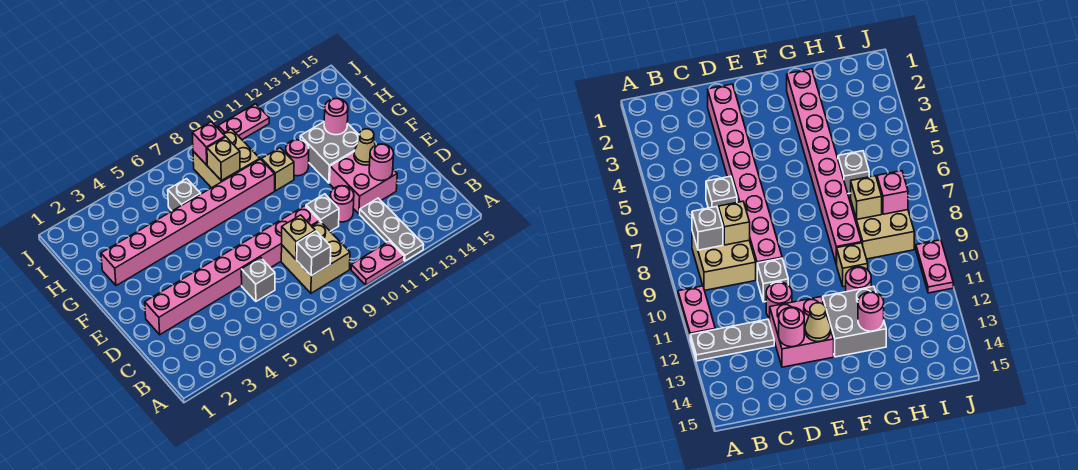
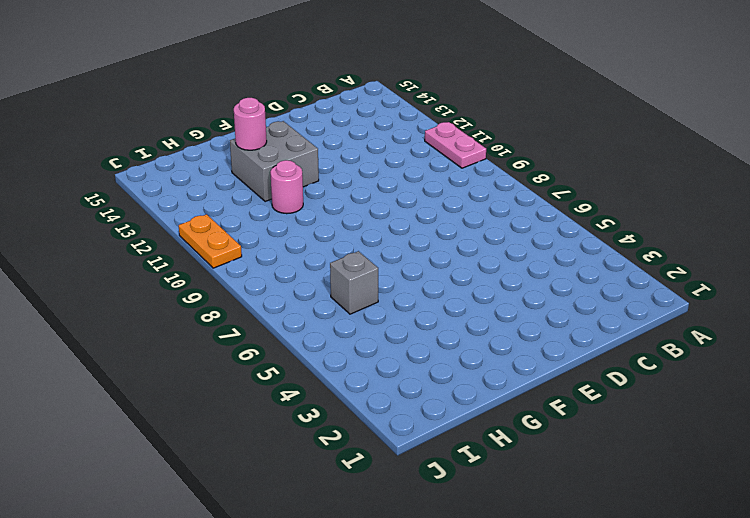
orange plate J10:J11 level 1 -> pink plate J10:J11 level 1
none -> grey plate A12:C12 level 1
none -> tan brick B8:C9 level 1
none -> grey brick C6 level 1

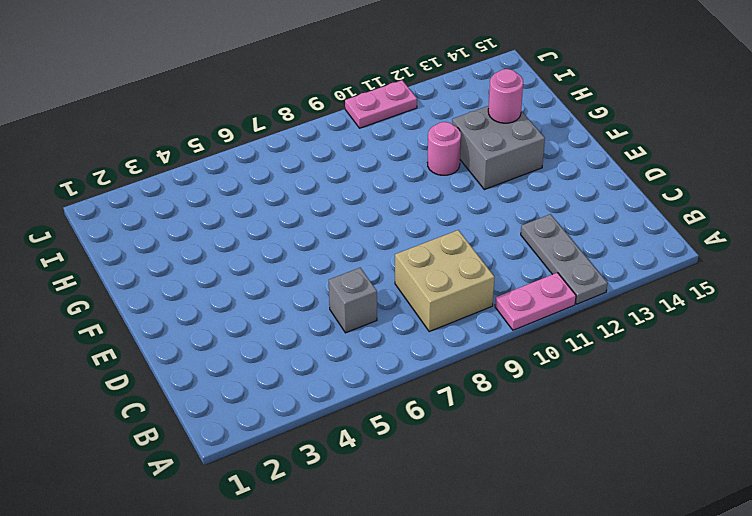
none -> pink brick D2:D9 level 1
none -> grey brick D10 level 1
none -> pink round brick D11 level 1

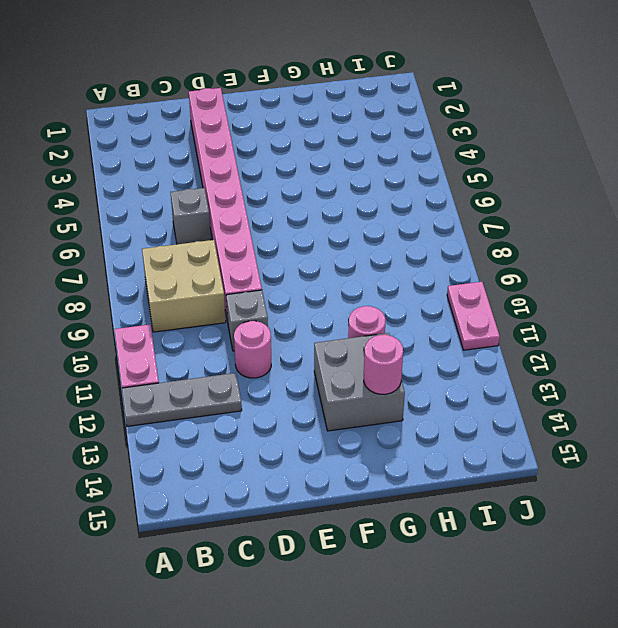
none -> pink brick D12:E13 level 1
none -> pink brick G2:G9 level 1
none -> tan brick G10 level 1

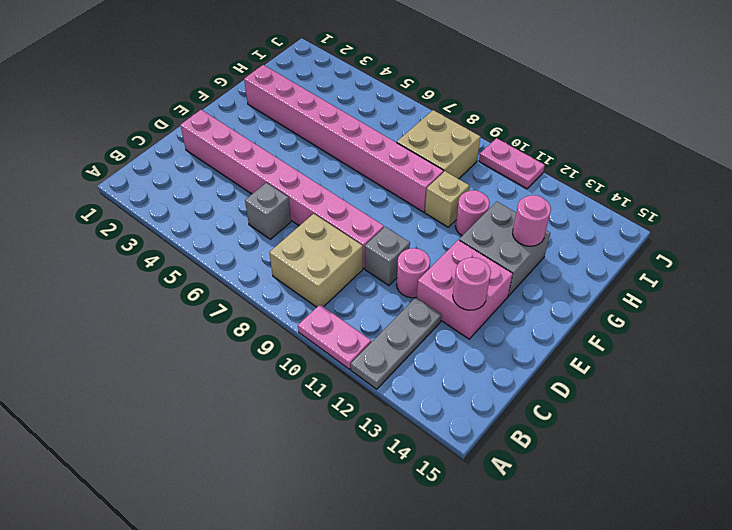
none -> grey brick H6 level 1
none -> grey brick B8 level 2
none -> tan brick C8 level 2

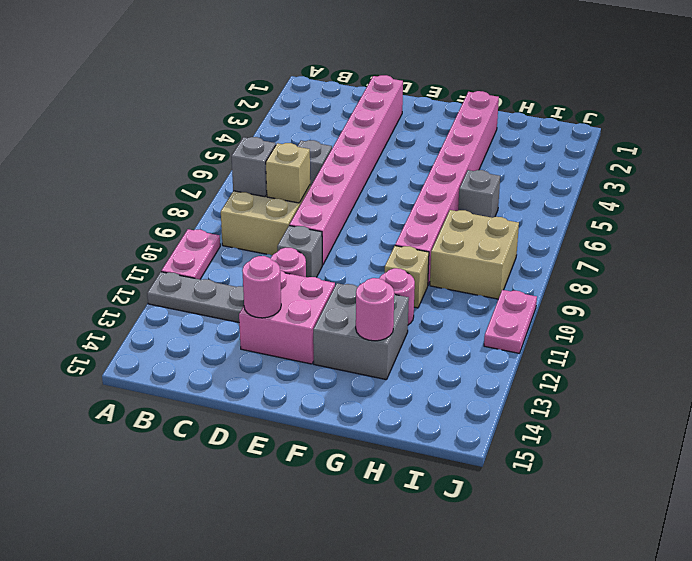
none -> tan cone E13 level 2
none -> tan brick H8 level 2
none -> pink brick I8 level 2

